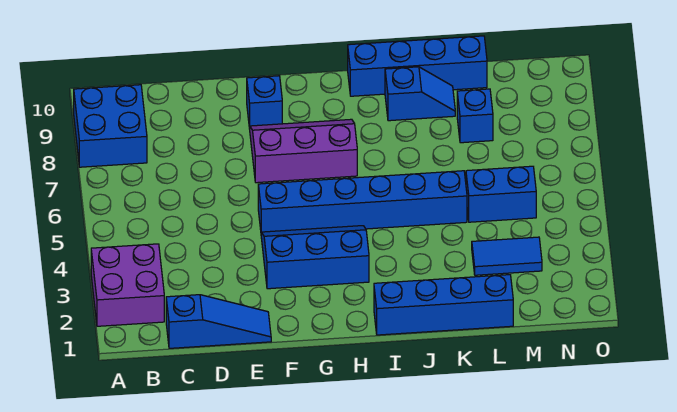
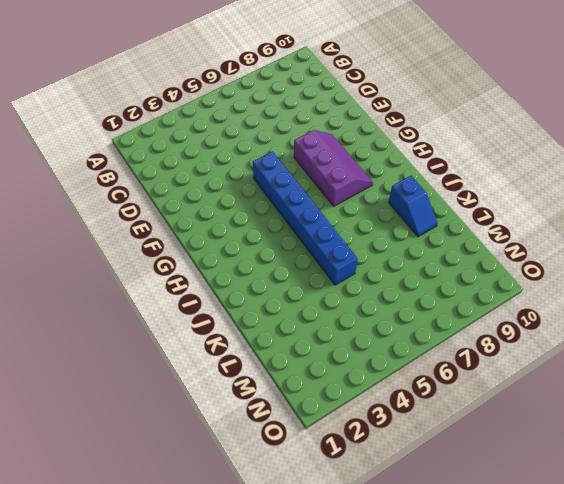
none -> purple brick A2:B3 level 1
none -> blue brick A8:B9 level 1
none -> blue slope C1:E1 level 1 top C

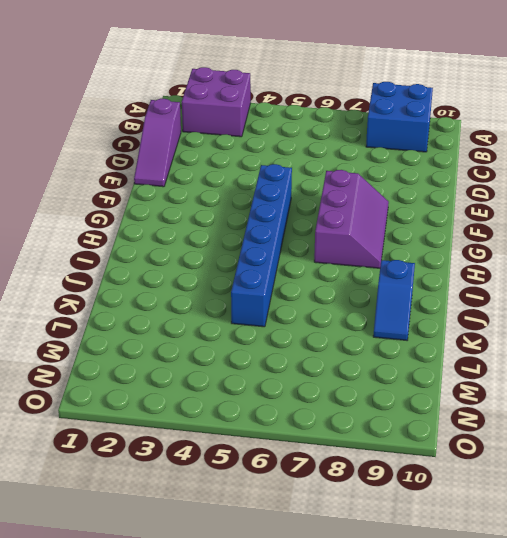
purple slope C1:E1 level 1 top C -> blue slope C1:E1 level 1 top C
none -> blue slope F3:H4 level 1 top 3
none -> blue brick F9 level 1
none -> blue brick I1:L1 level 1

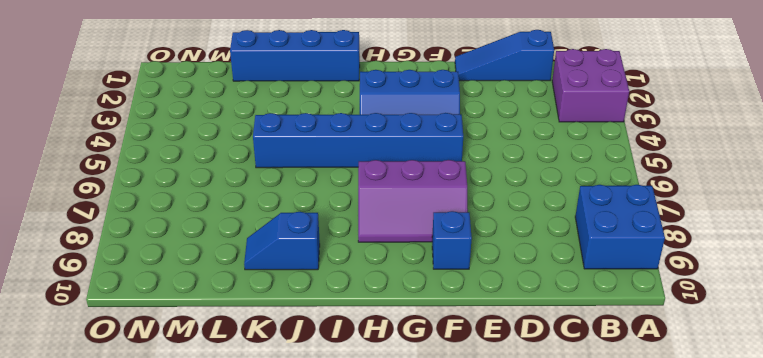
none -> blue brick I10:L10 level 1
none -> blue tile L3:M3 level 1
none -> blue brick L5:M5 level 1

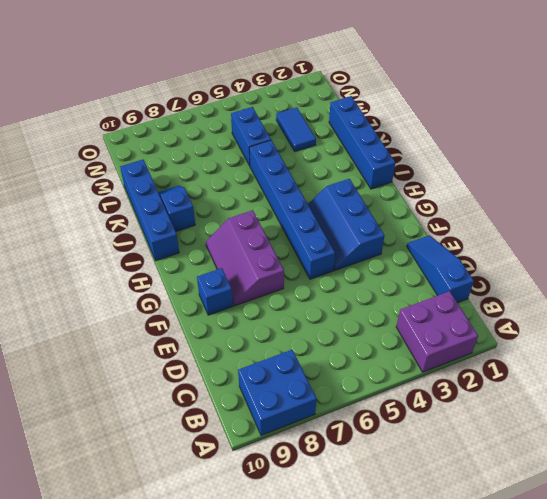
none -> blue brick L8 level 1

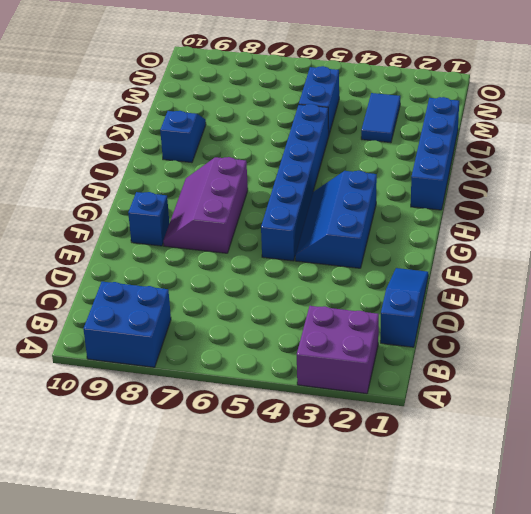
none -> blue brick I10:L10 level 1
none -> blue brick L8 level 1

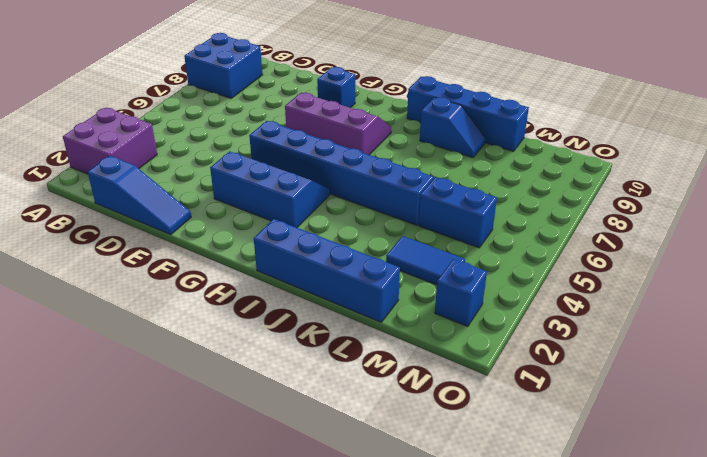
blue brick N2 level 1 -> blue brick L8 level 1

